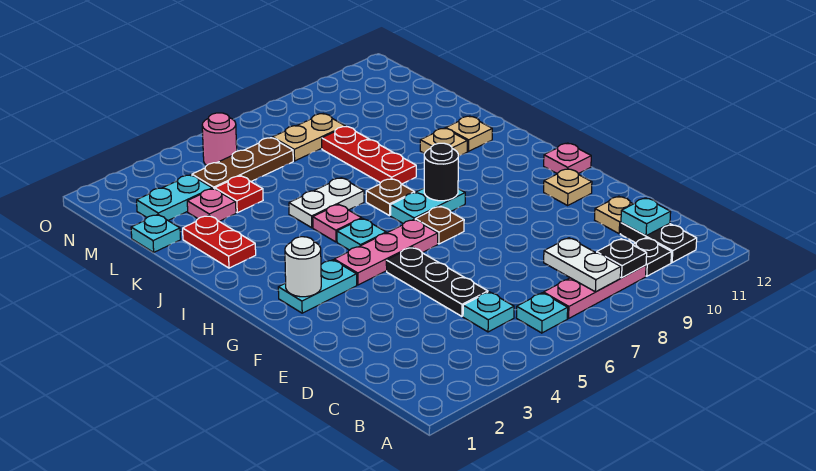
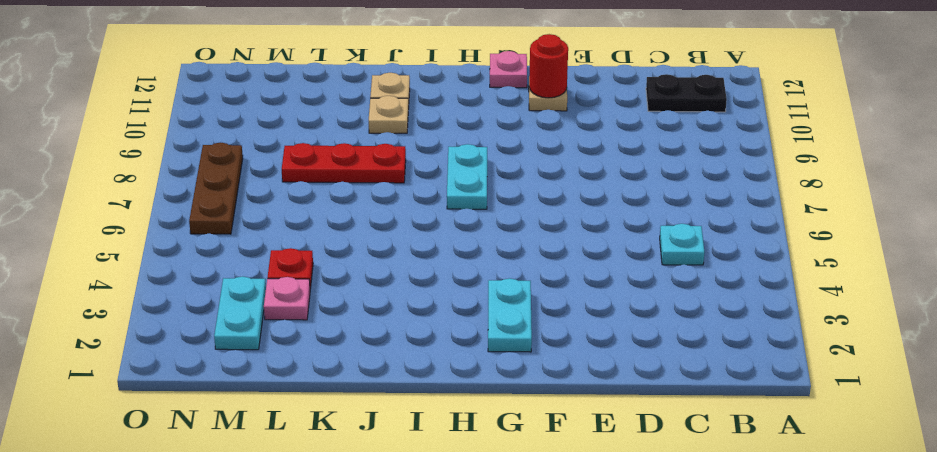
red round brick F11 level 2 -> none
brown plate N6:N8 level 1 -> brown plate M4:M6 level 1
none -> cyan plate B6 level 1
none -> pink plate B7:B9 level 1
none -> black plate B10 level 1
none -> black plate D5:F5 level 1

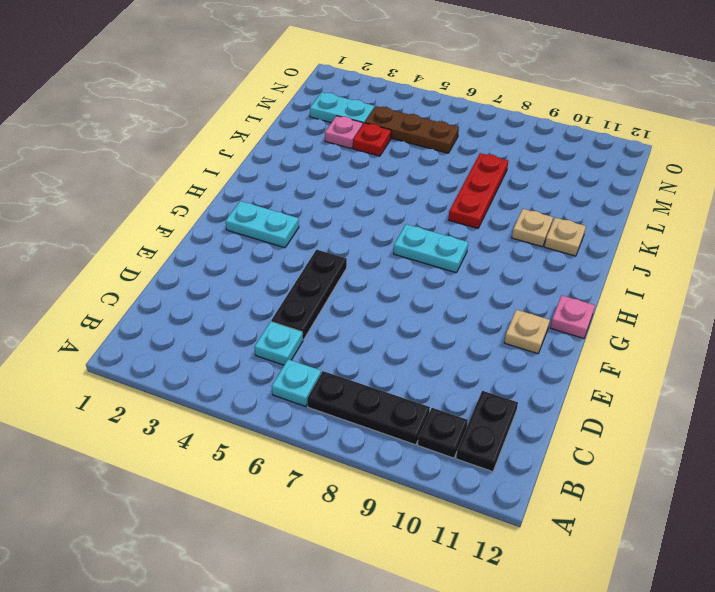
black plate B7:B9 level 1 -> pink plate B7:B9 level 1
none -> tan plate D11 level 1
none -> pink plate G4:G6 level 1
none -> brown plate G7 level 1
none -> cyan plate H5 level 1

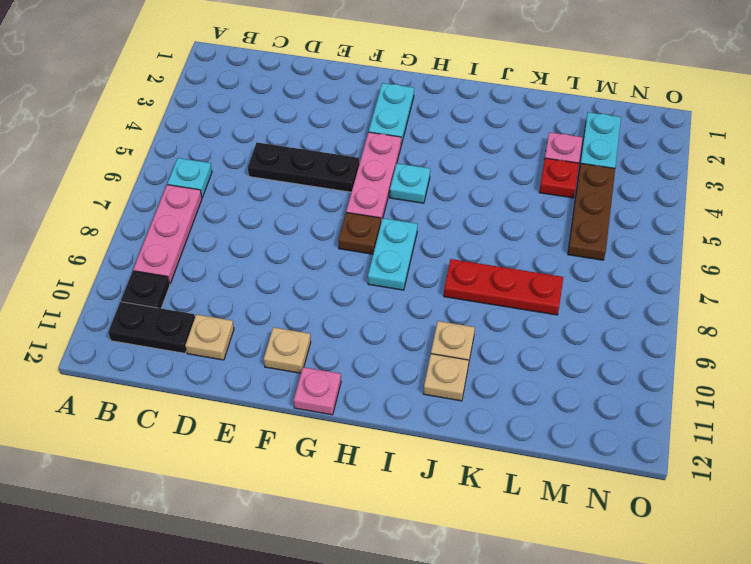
none -> cyan plate C5 level 1
none -> pink plate I5 level 1
none -> brown plate I7 level 1
none -> red plate J2:K2 level 1

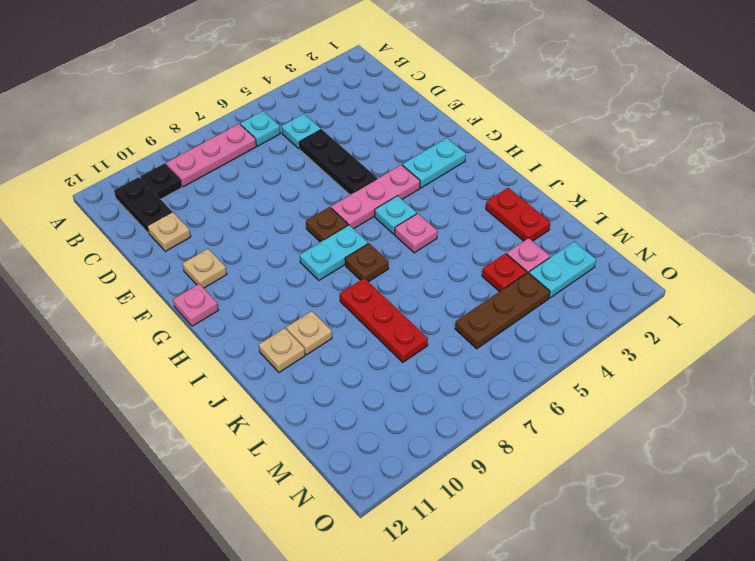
none -> white plate J5:J6 level 1
none -> cyan plate L1 level 1
none -> tan plate M7:M8 level 1
none -> pink round brick N5 level 1

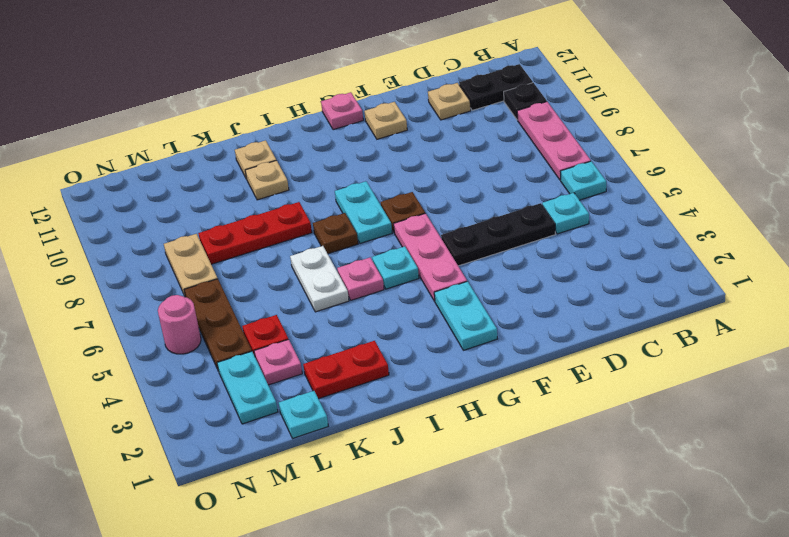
none -> white plate B8:C8 level 2
none -> black plate B9 level 2
none -> cyan plate C11 level 2
none -> white round brick G2 level 2

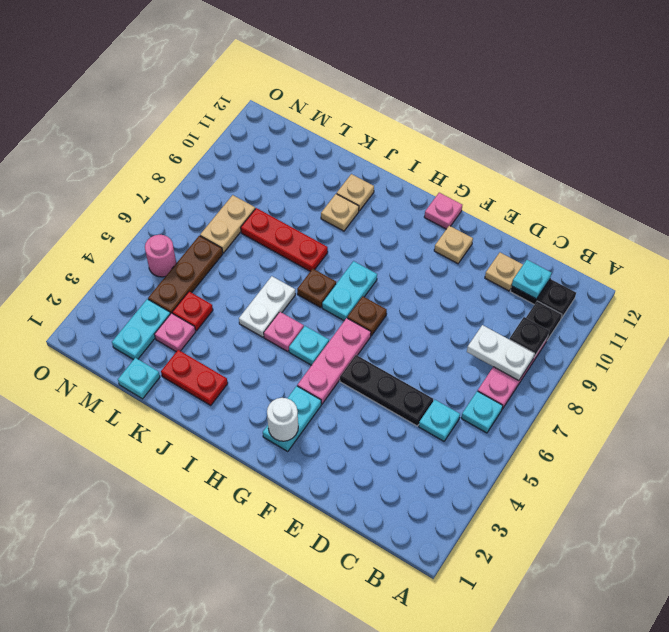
none -> black round brick H8 level 2

